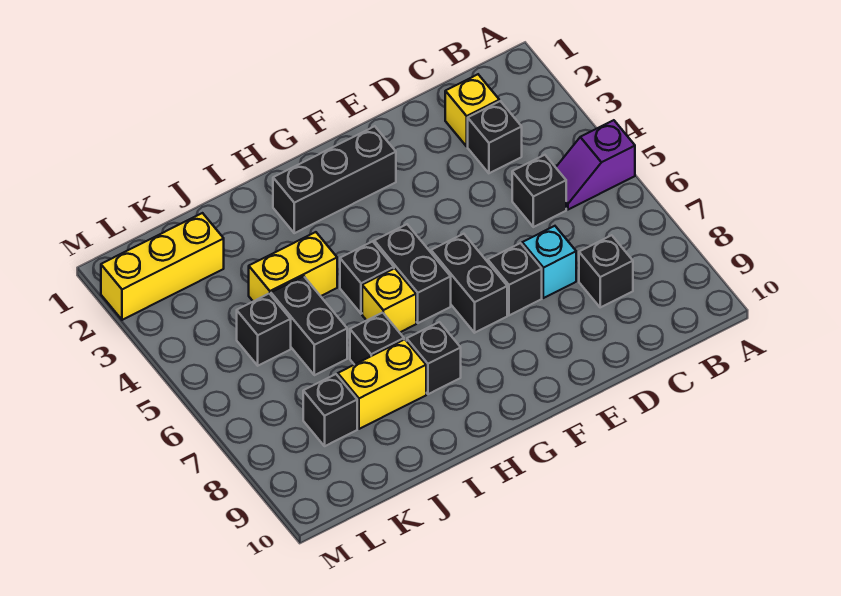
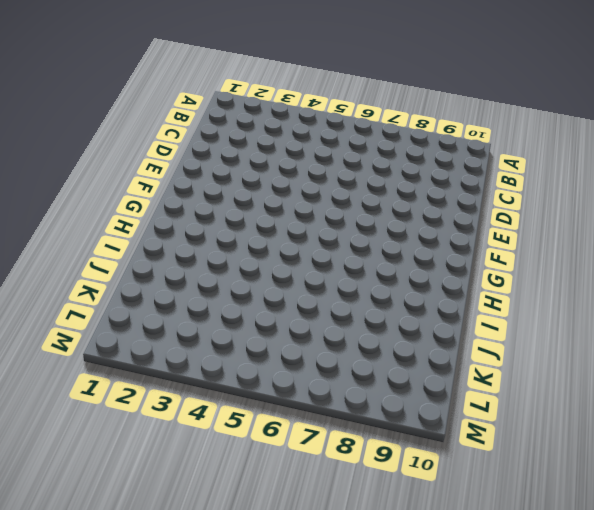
none -> purple slope A5:B5 level 1 top A
none -> yellow brick C2 level 1
none -> black brick C3 level 1

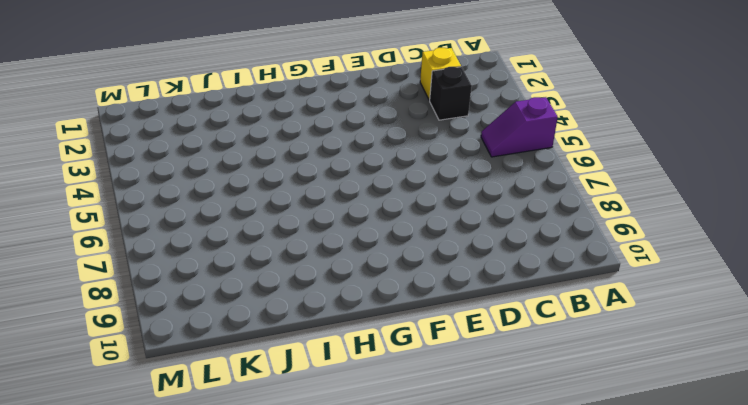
none -> black brick C5 level 1
none -> black brick C8 level 1
none -> cyan brick D7 level 1

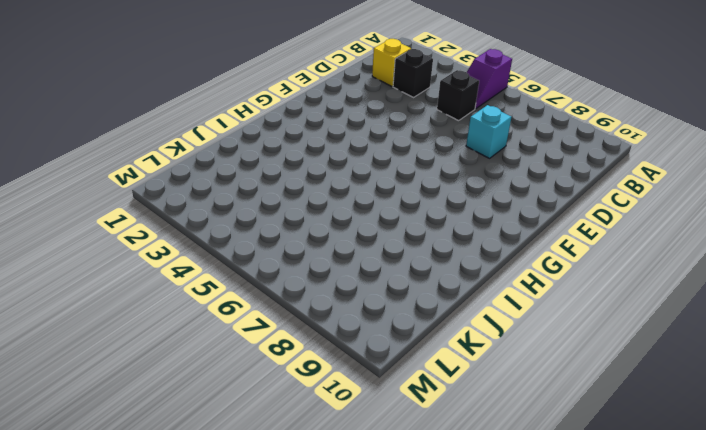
none -> black brick C8 level 1
none -> black brick E7 level 1
none -> black brick F2:H2 level 1

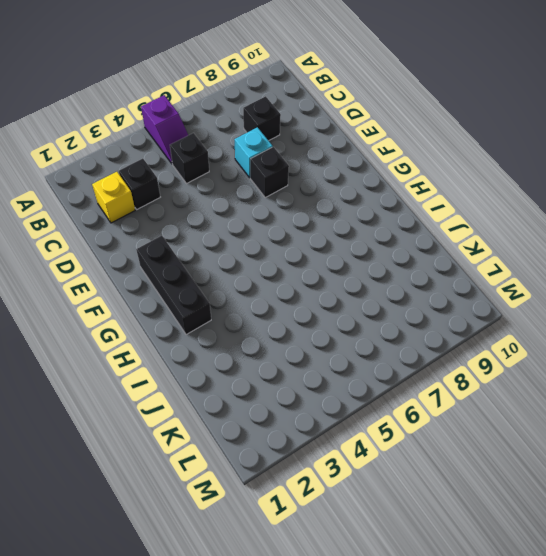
none -> black brick F6:F7 level 1
none -> black brick G5:G6 level 1
none -> black brick H5 level 1

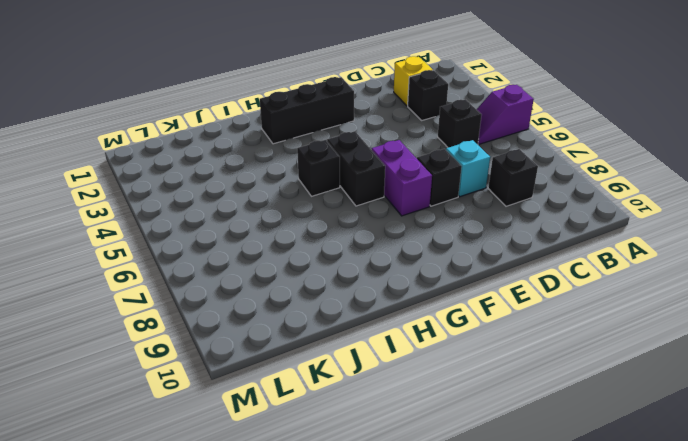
purple brick F6:F7 level 1 -> black brick F6:F7 level 1
none -> yellow brick H6 level 1
none -> black brick H8 level 1
none -> yellow brick I4:J4 level 1

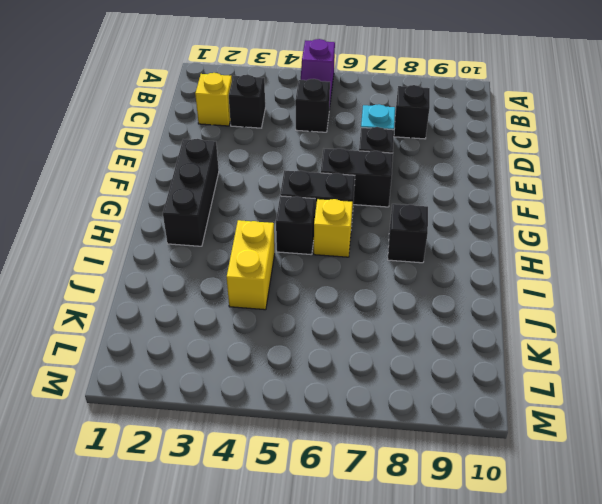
none -> black brick I7 level 1
none -> yellow brick I8:J8 level 1
none -> black brick J5:J6 level 1

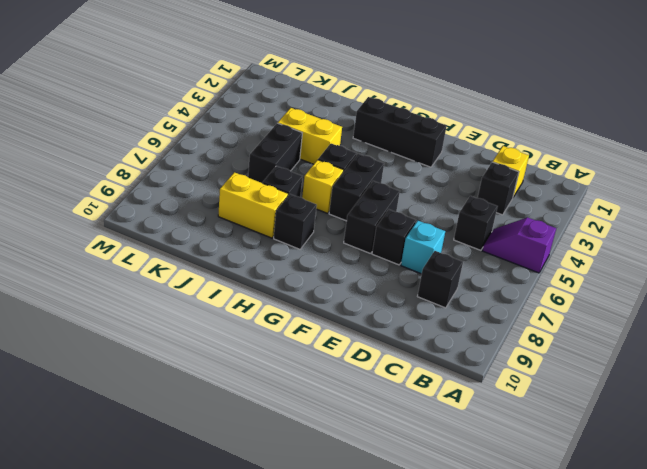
none -> yellow brick K2:M2 level 1
none -> black brick K5 level 1
none -> black brick K8 level 1

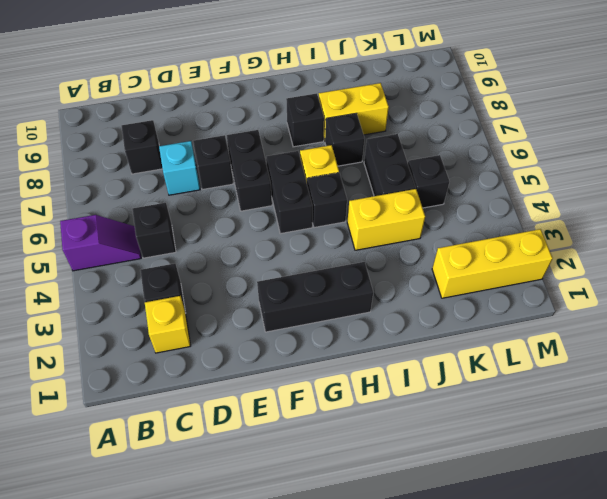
none -> black brick K8 level 1

